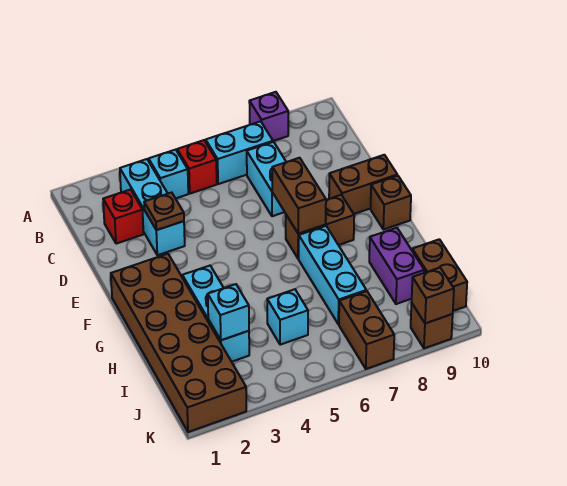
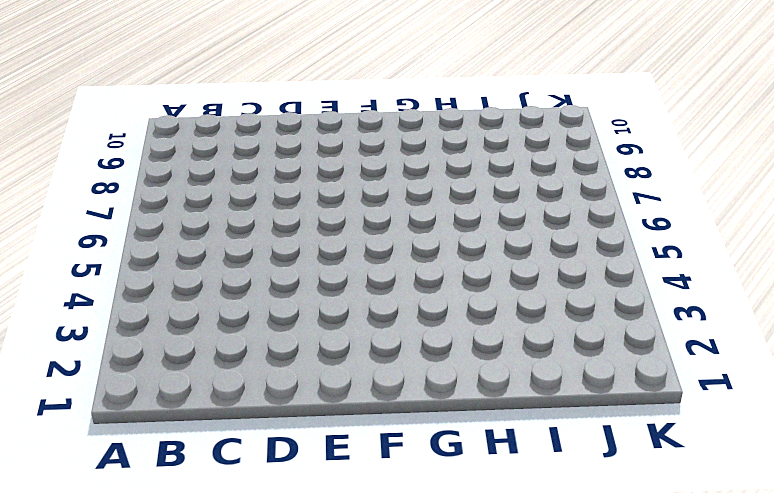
none -> purple brick A8 level 1
none -> cyan brick B3:D3 level 1
none -> cyan brick B4 level 1

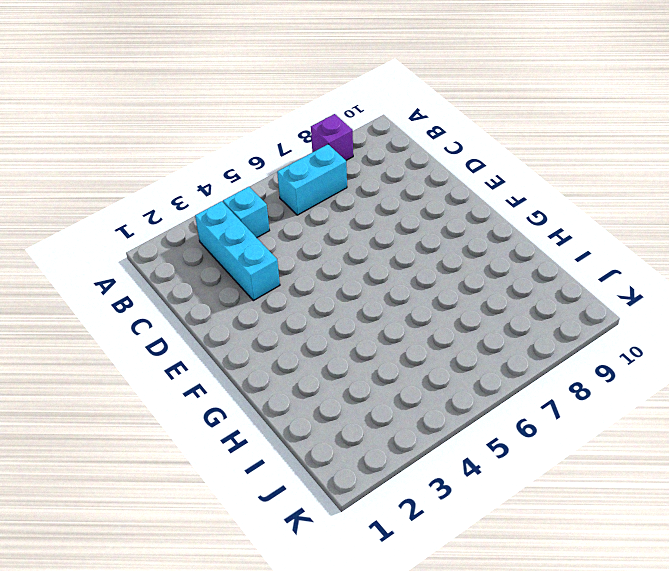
none -> red brick B5 level 1
none -> red brick C2 level 1
none -> cyan brick C7:D7 level 1

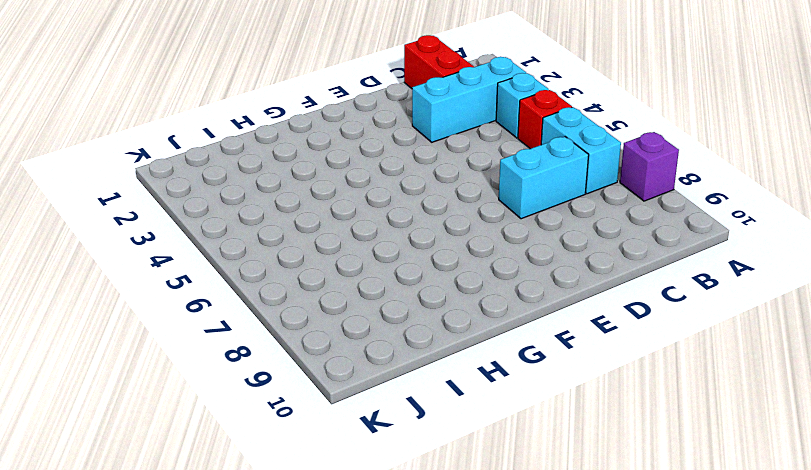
red brick C1:C2 level 1 -> red brick C2 level 1
none -> brown brick E9:E10 level 1
none -> brown brick F1:K2 level 1
none -> brown brick F7:F8 level 1

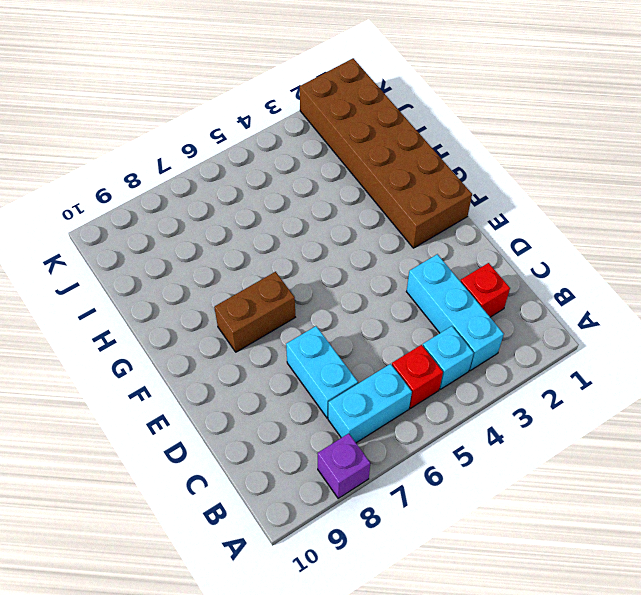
none -> brown brick E9:E10 level 1
none -> brown brick F10 level 1
none -> cyan brick G3:I3 level 1

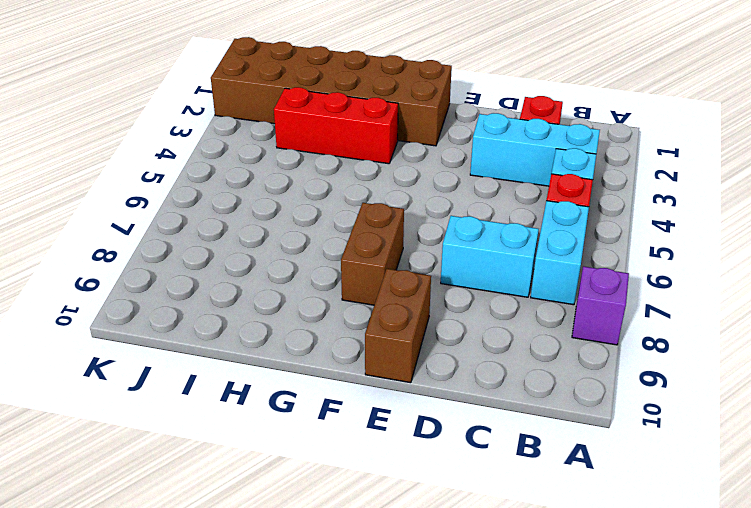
red brick G3:I3 level 1 -> cyan brick G3:I3 level 1
none -> brown brick F10 level 1
none -> cyan brick G7:I7 level 1
none -> purple brick H9:I9 level 1

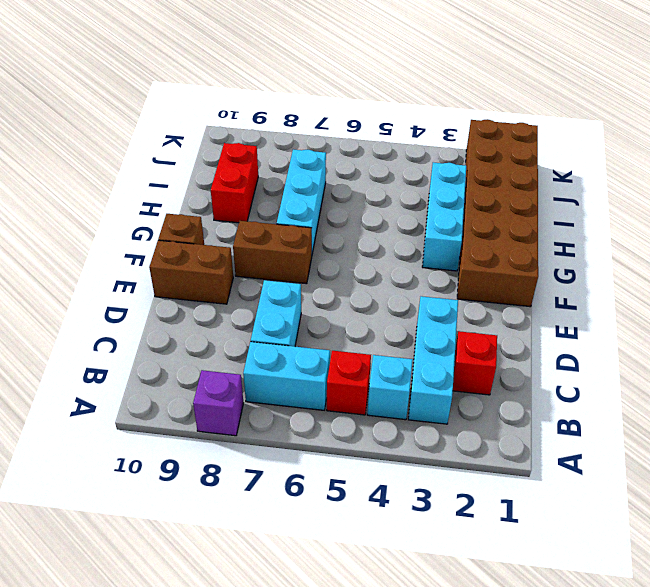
red brick H9:I9 level 1 -> purple brick H9:I9 level 1
none -> cyan brick I5 level 1
none -> brown brick I10:J10 level 1
none -> brown brick J7:K7 level 1

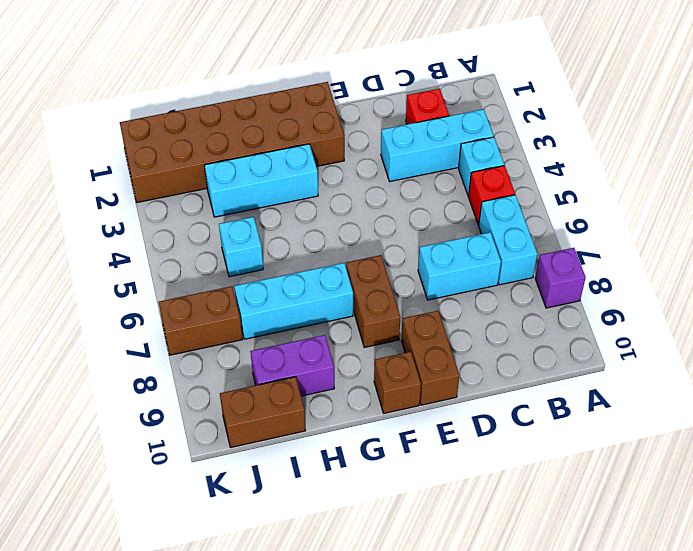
none -> brown brick K9 level 1
none -> brown plate D3 level 2
none -> brown brick E7:F7 level 2

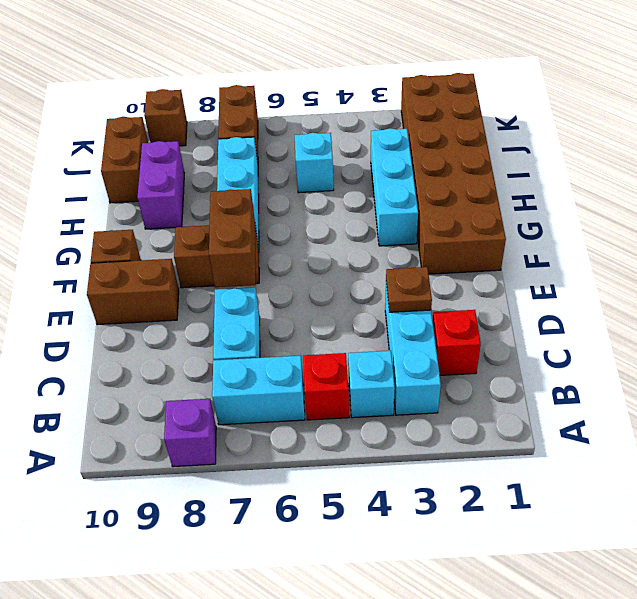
none -> cyan brick I3 level 2
none -> brown brick K9 level 2

